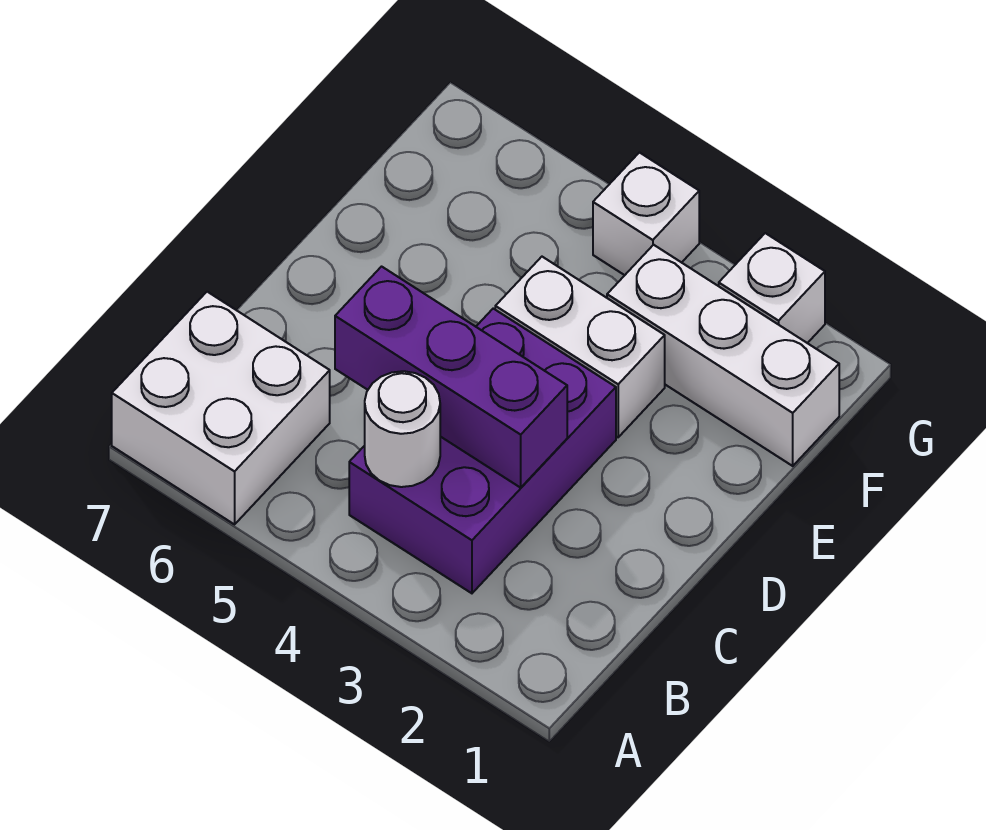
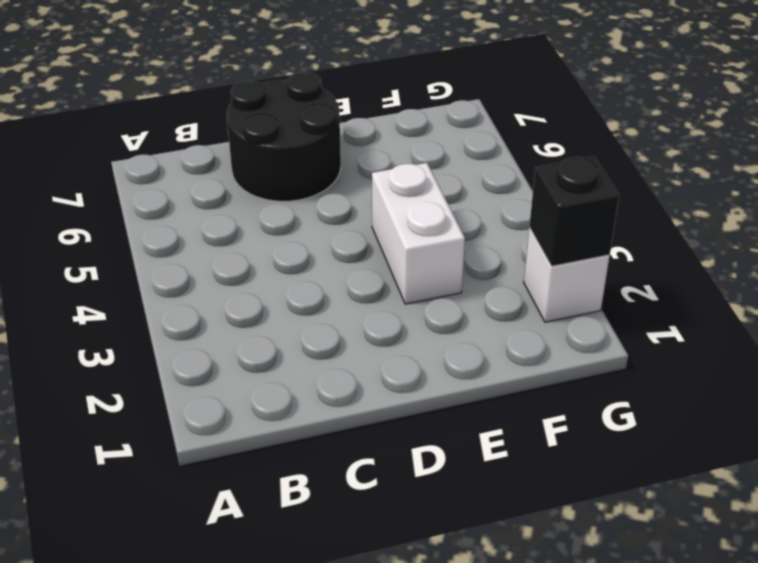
black round brick C6:D7 level 1 -> none
black brick G2 level 2 -> none
none -> white brick A6:B7 level 1
none -> purple brick B3:D4 level 1

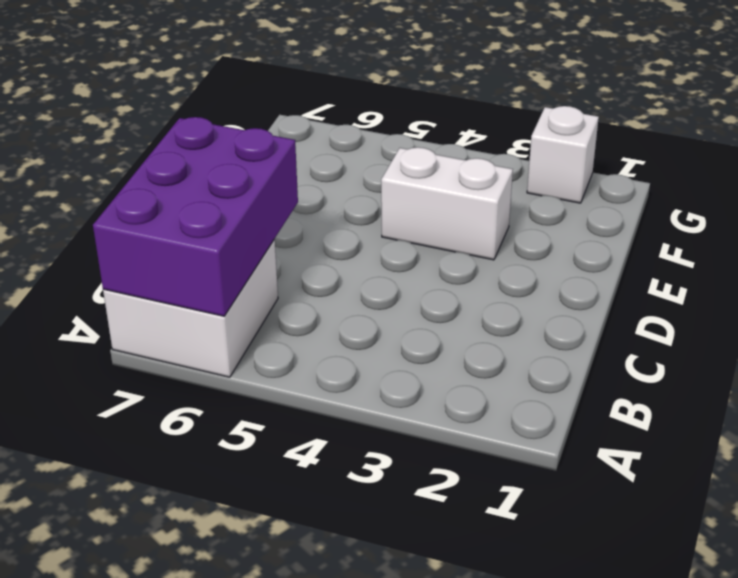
purple brick A6:C7 level 2 -> purple brick B3:D4 level 1
none -> white brick F1:F3 level 1
none -> white brick G4 level 1

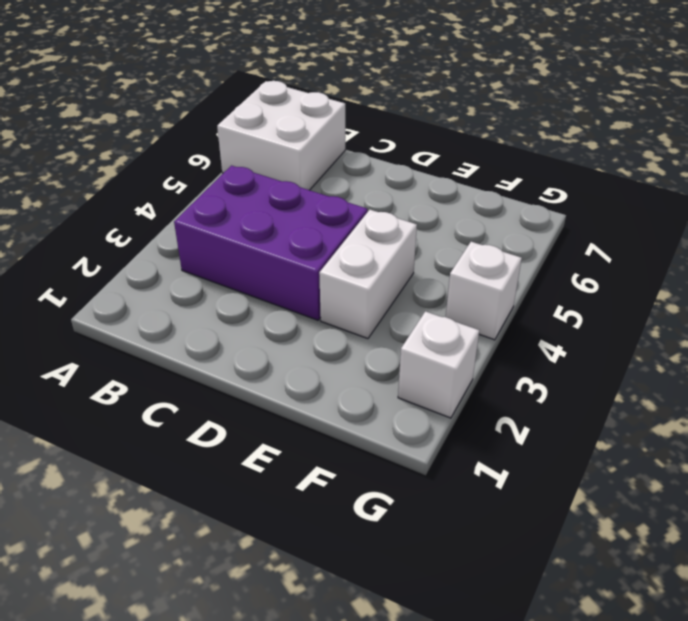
none -> white brick F1:F3 level 1
none -> white round brick B4 level 2

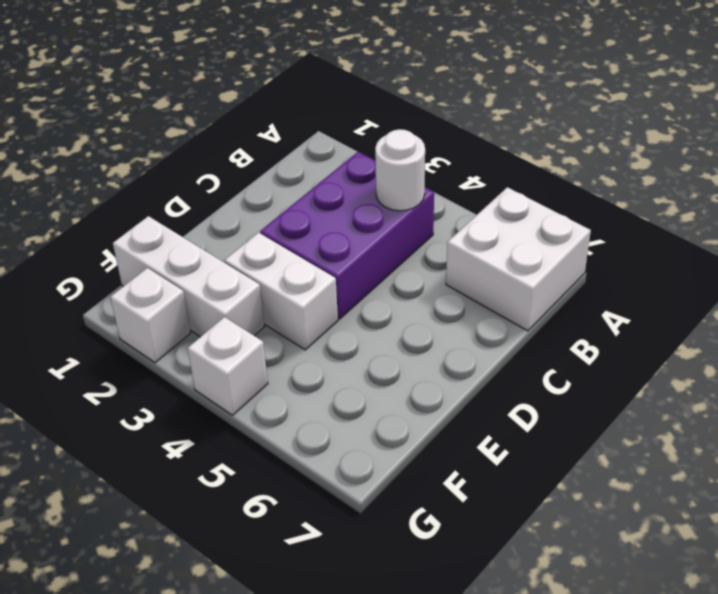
none -> purple brick C3:C5 level 2

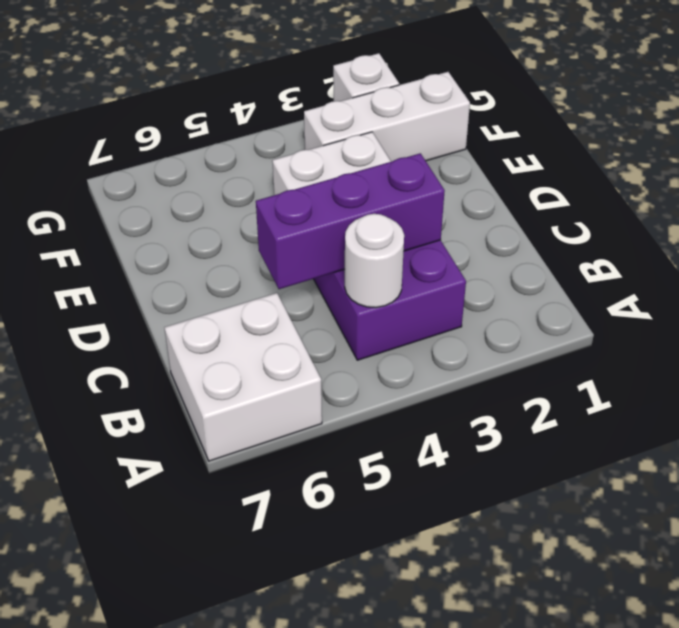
none -> white brick G4 level 1

